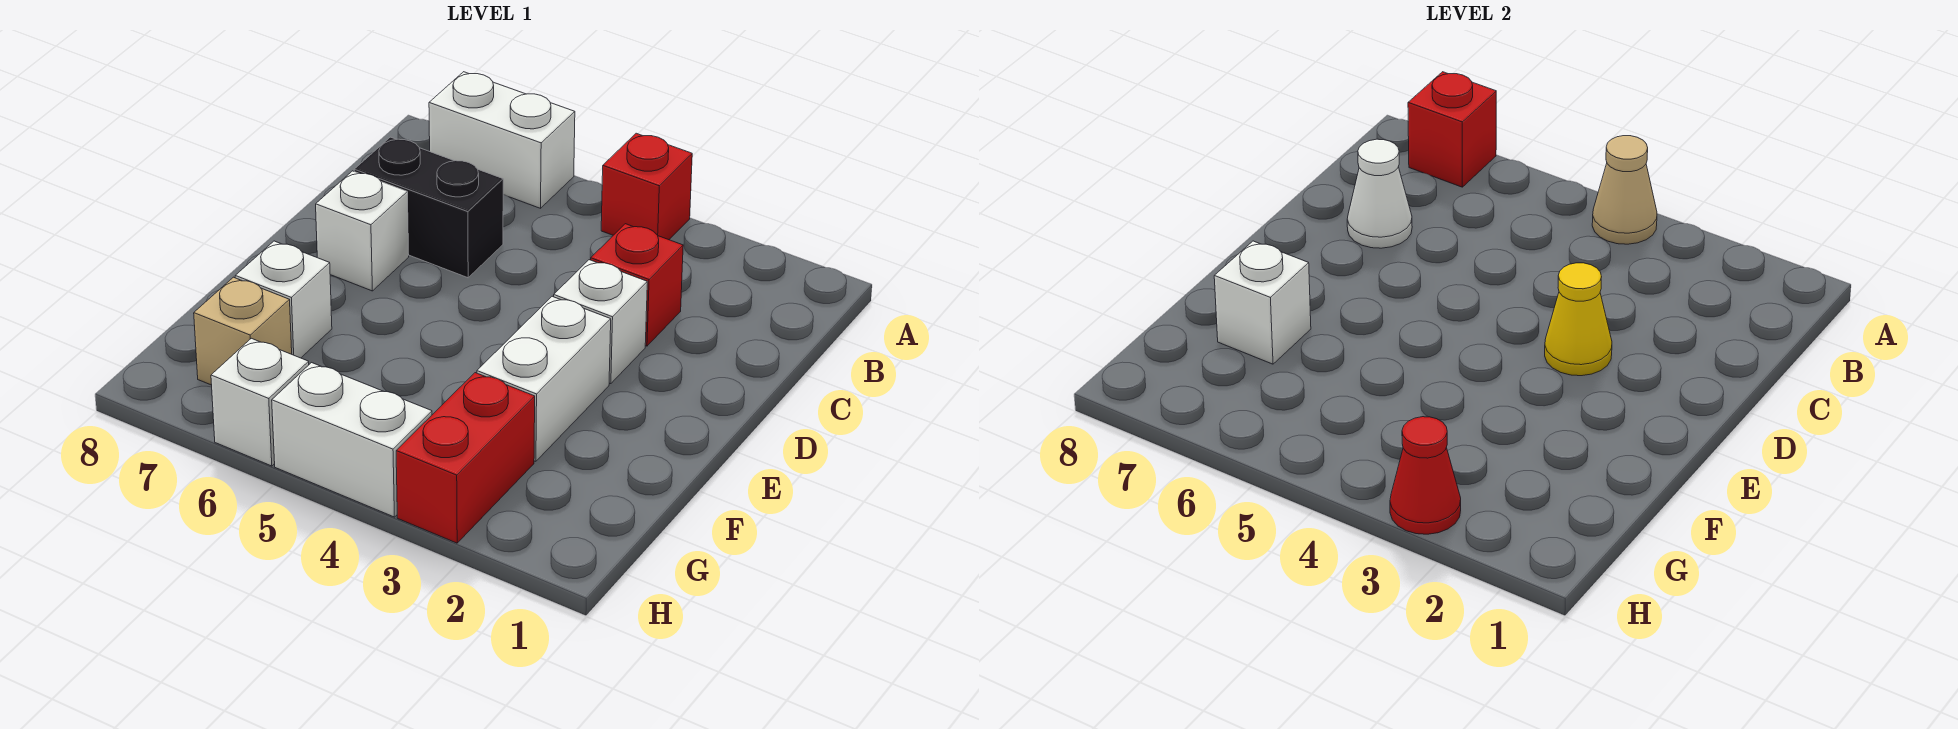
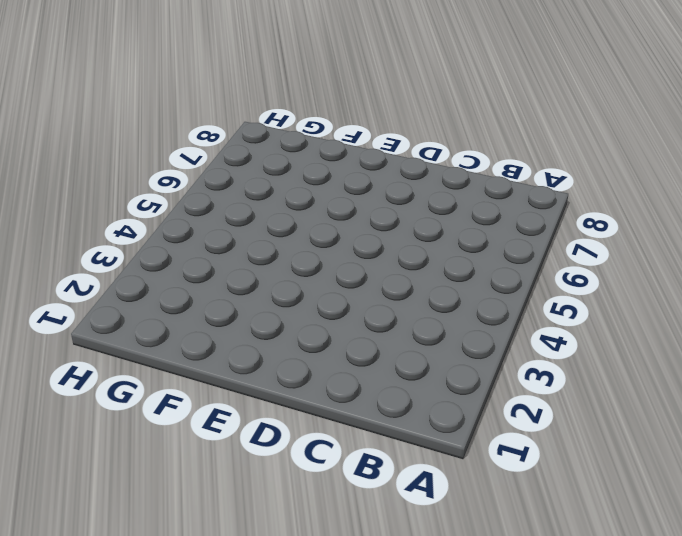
none -> red brick A4 level 1
none -> white brick A6:A7 level 1
none -> red brick C3 level 1

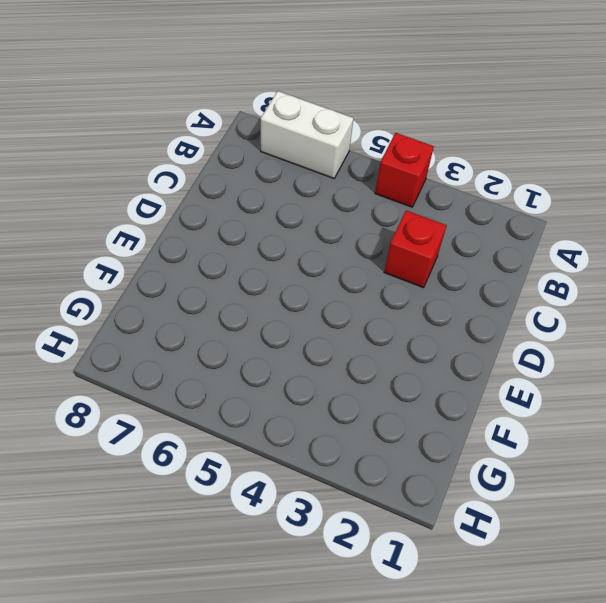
none -> black brick C6:C7 level 1
none -> white brick D3 level 1
none -> white brick D7 level 1

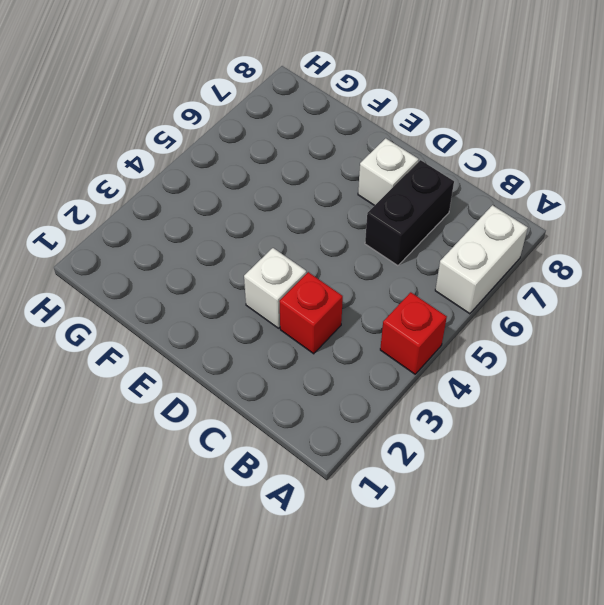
none -> white brick E3:F3 level 1
none -> white brick F7 level 1
none -> red brick G3:H3 level 1

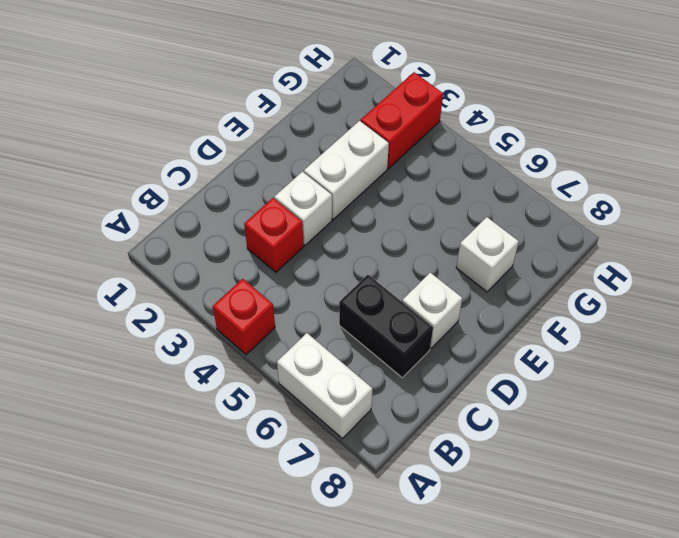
none -> tan brick G7 level 1
none -> white brick H4:H5 level 1
none -> white brick H6 level 1

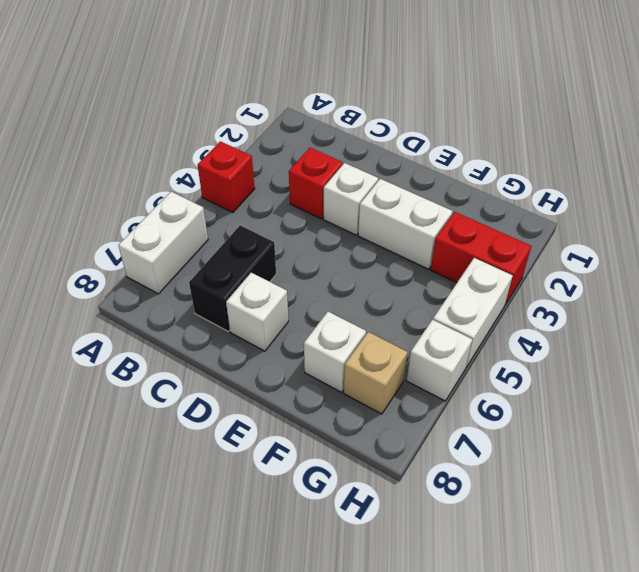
none -> tan cone A4 level 2
none -> red brick A7 level 2
none -> white cone C7 level 2

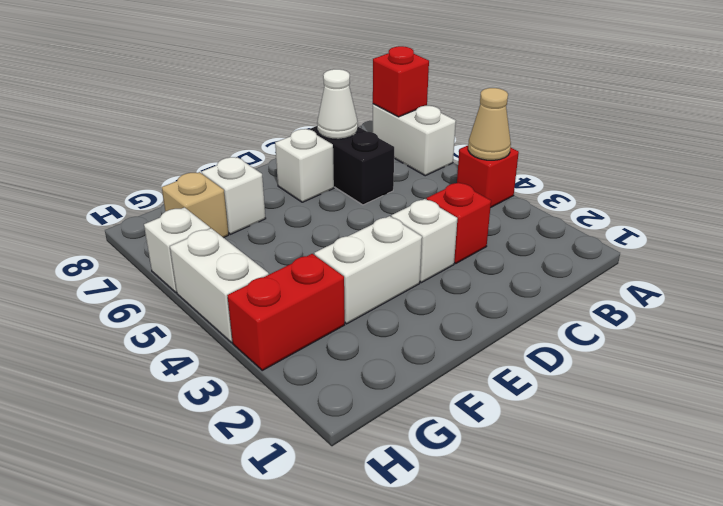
none -> yellow cone D3 level 2
none -> white brick F7 level 2
none -> red cone H3 level 2

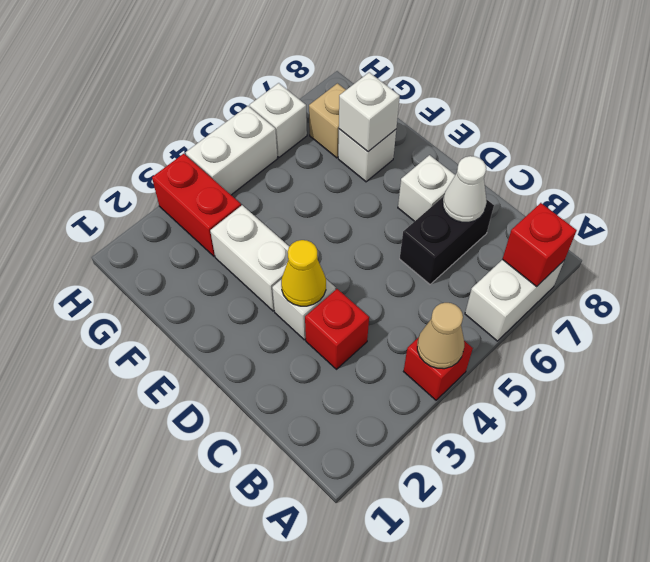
none -> red cone H3 level 2

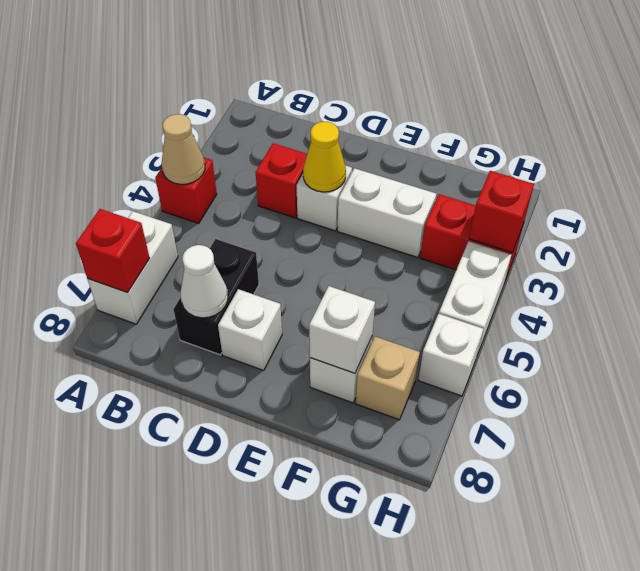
red brick H3 level 2 -> red cone H3 level 2

